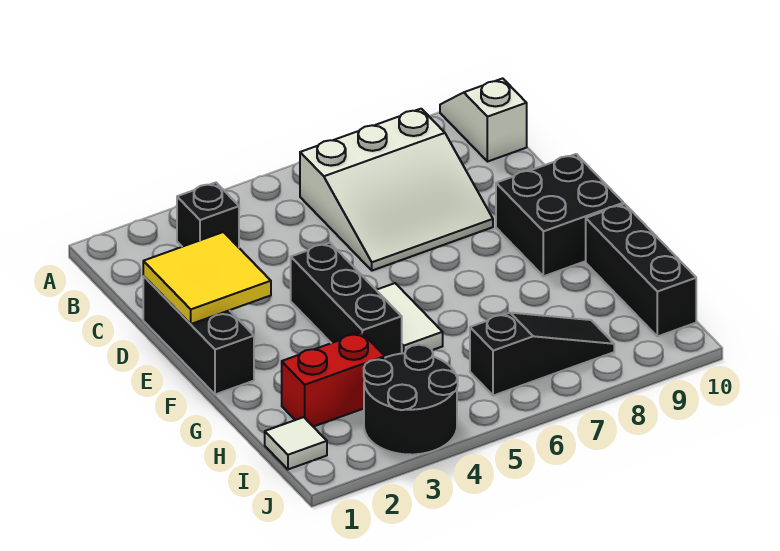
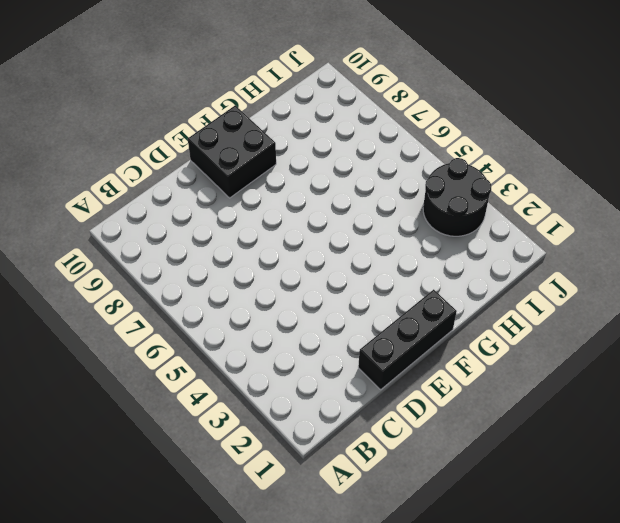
none -> white slope A10:B10 level 1 top B
none -> black brick B3 level 1
none -> white slope B6:D8 level 1 top B

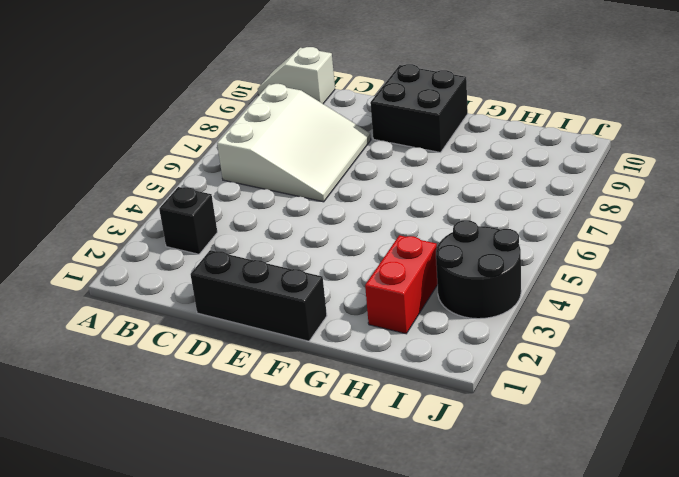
none -> black brick E4:G4 level 1
none -> white tile F5:G5 level 1
none -> black brick G10:I10 level 1

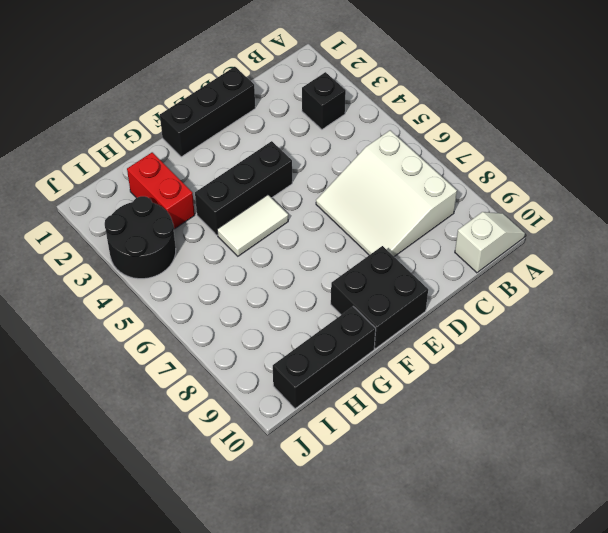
none -> white tile I1 level 1
none -> black slope I6:I8 level 1 top 6
none -> yellow tile D1:E2 level 2

